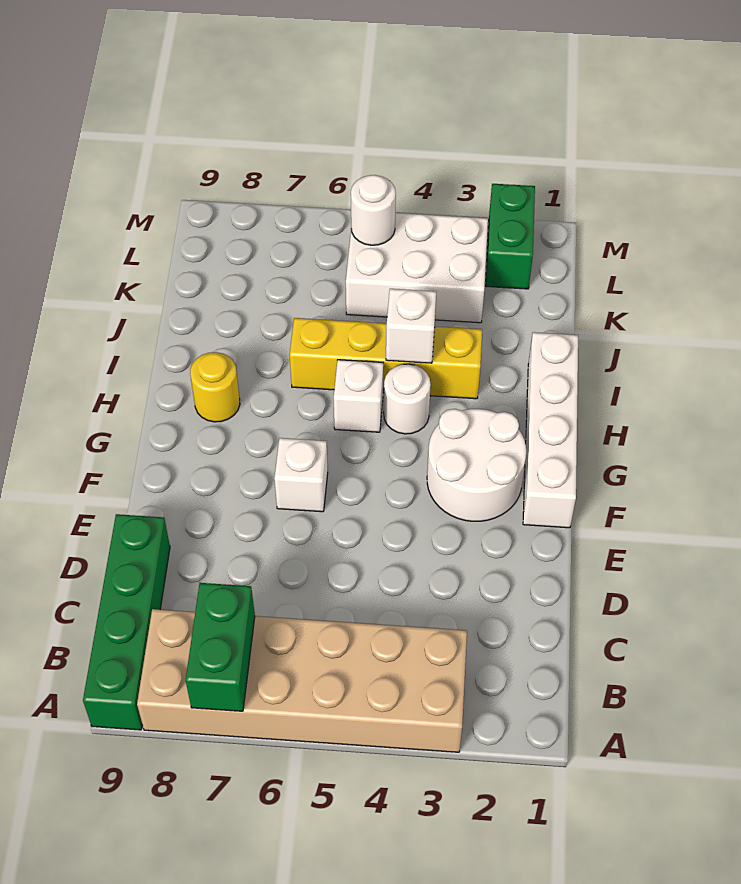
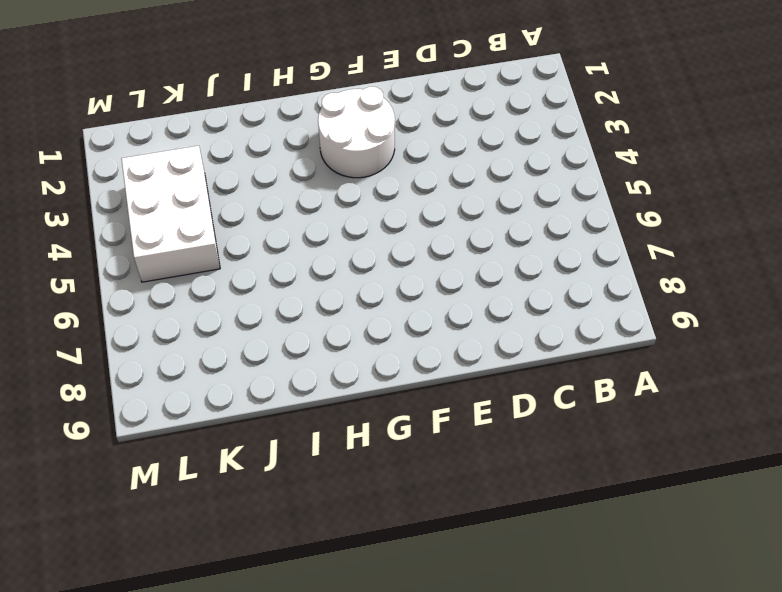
none -> tan brick A3:B8 level 1
none -> green brick A9:D9 level 1
none -> white brick F1:I1 level 1

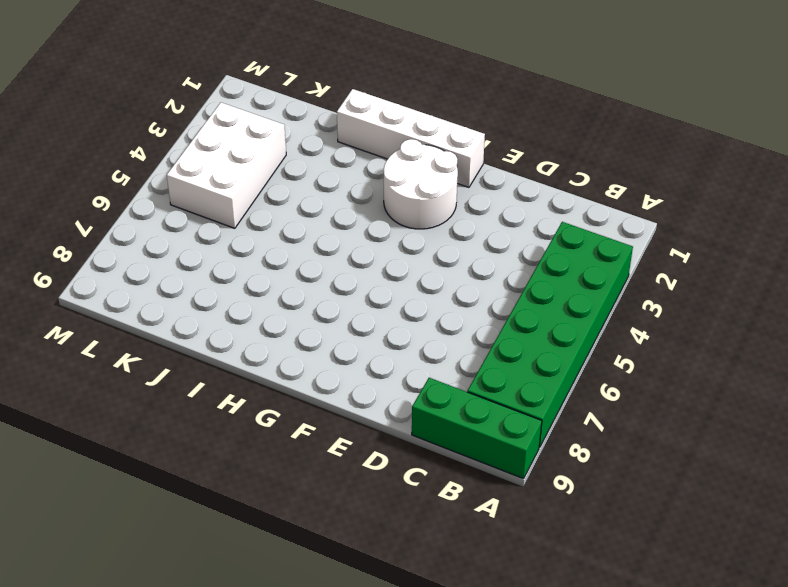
green brick A3:B8 level 1 -> tan brick A3:B8 level 1
green brick A9:C9 level 1 -> green brick A9:D9 level 1
none -> white brick F6 level 1
none -> white round brick H4 level 1
none -> white brick H5 level 1

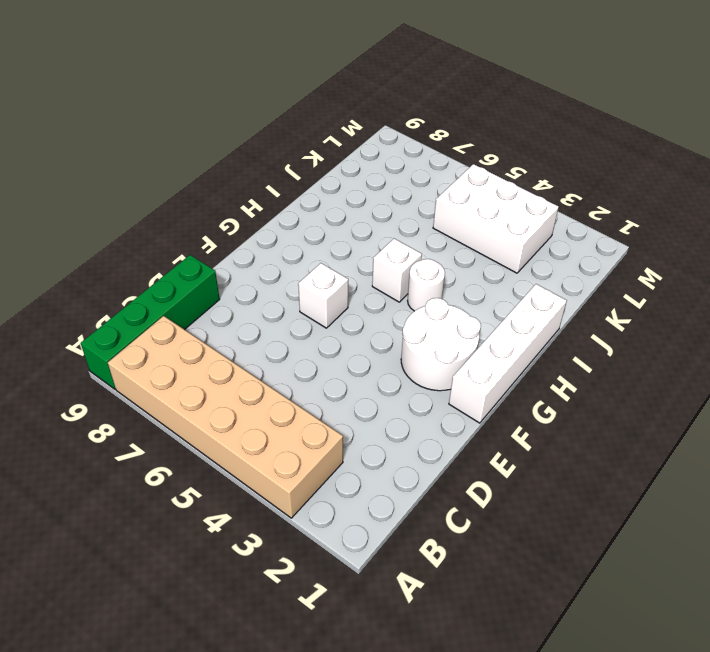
none -> yellow round brick H8 level 1
none -> yellow brick I3:I6 level 1
none -> green brick L2:M2 level 1

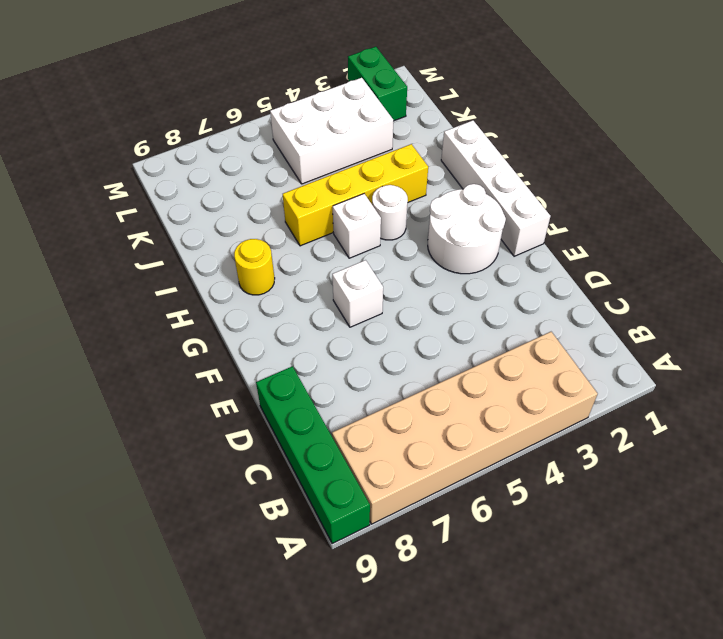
none -> green brick A7:B7 level 2
none -> white brick I4 level 2
none -> white round brick L5 level 2

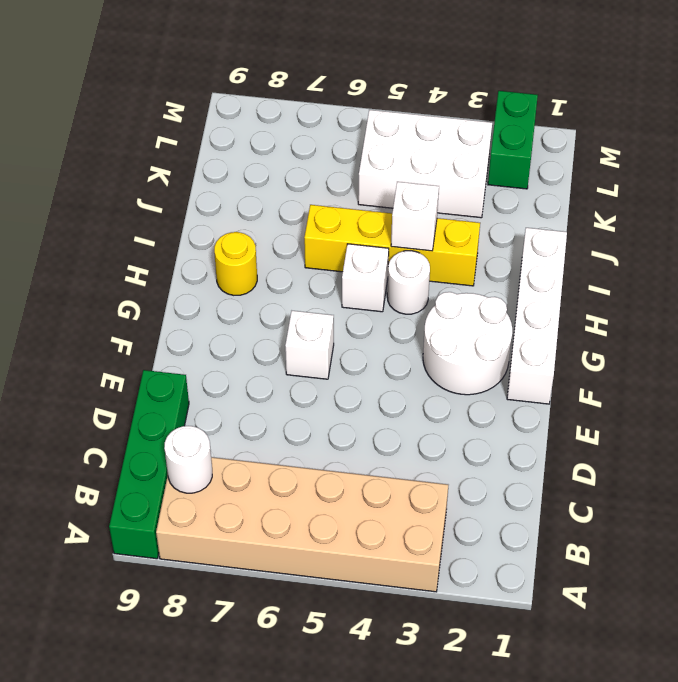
white round brick B8 level 2 -> white round brick L5 level 2
none -> green brick A7:B7 level 2

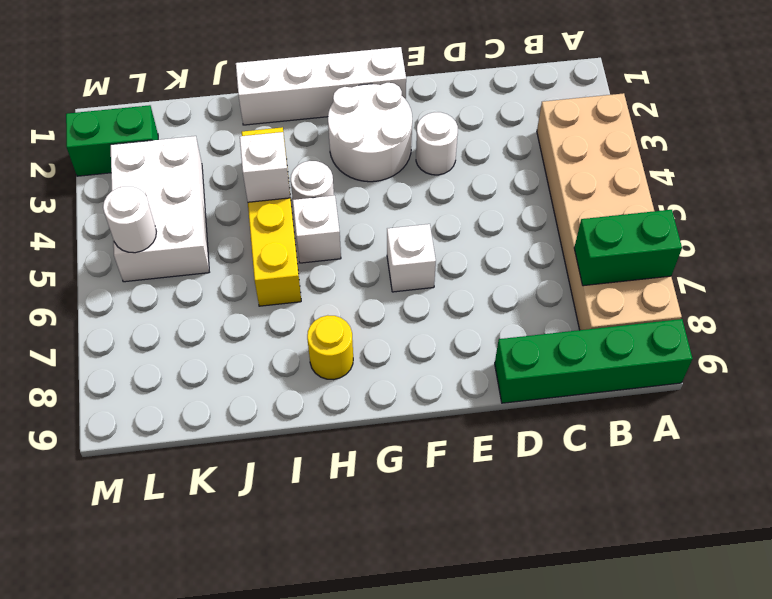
white round brick E3 level 1 -> none

